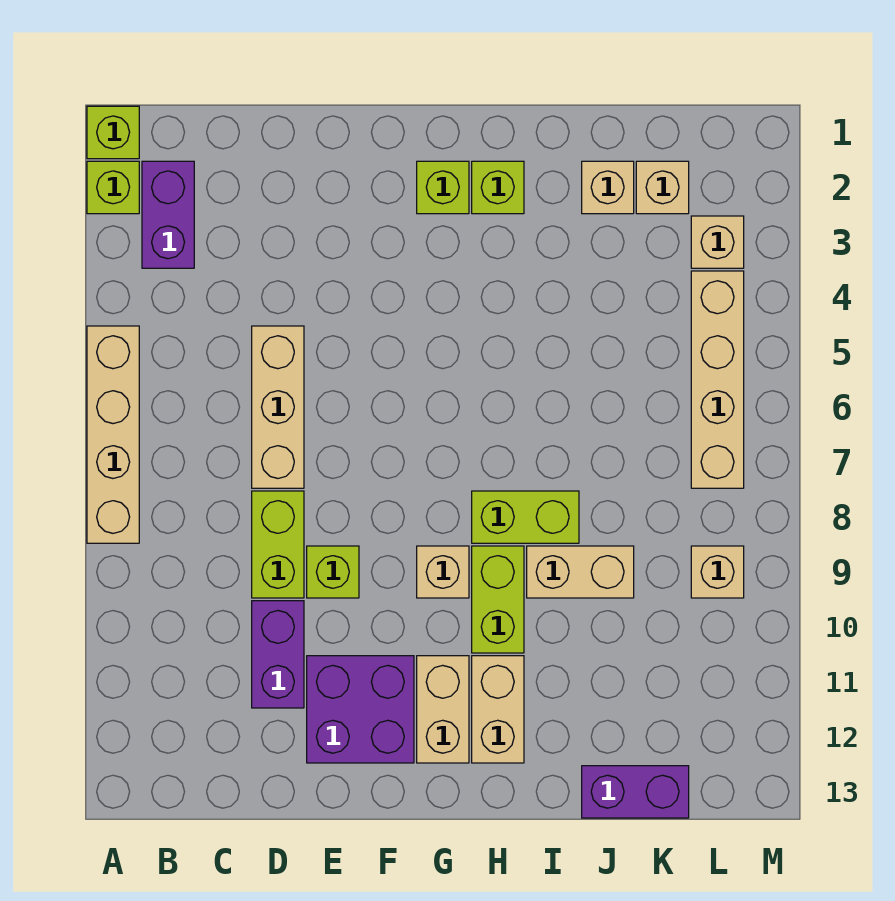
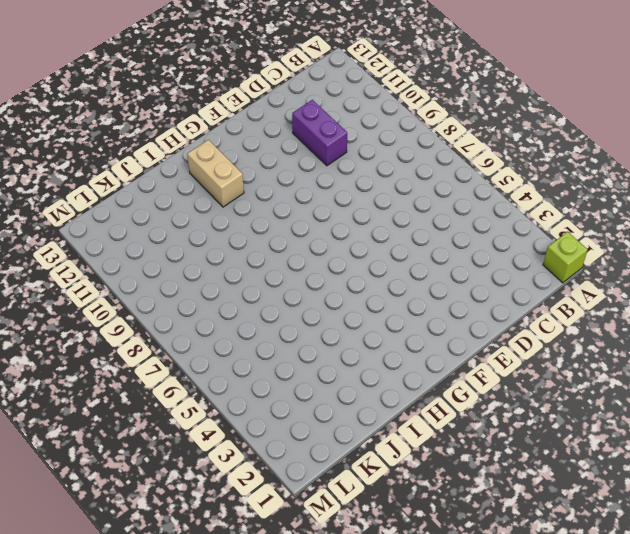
none -> lime brick A2 level 1
none -> tan brick A5:A8 level 1
none -> purple brick B2:B3 level 1

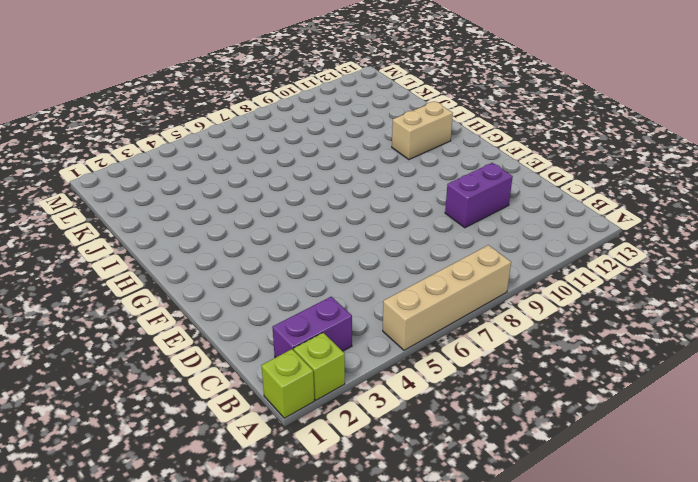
none -> tan brick D5:D7 level 1
none -> lime brick D8:D9 level 1
none -> lime brick E9 level 1

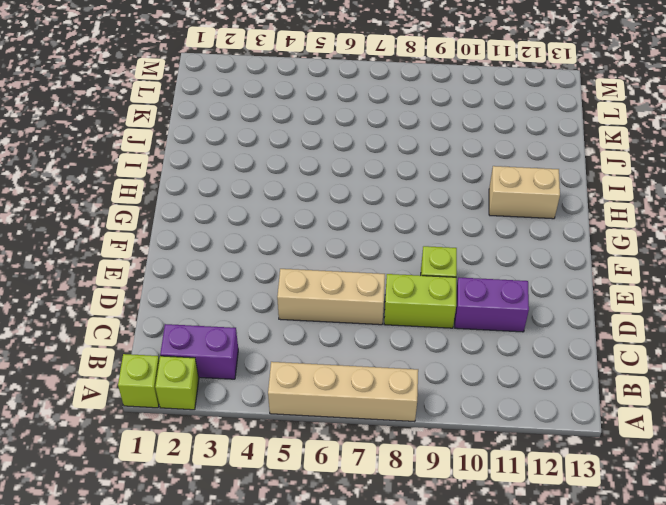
none -> purple brick E11:F12 level 1
none -> lime brick G2 level 1
none -> tan brick G9 level 1

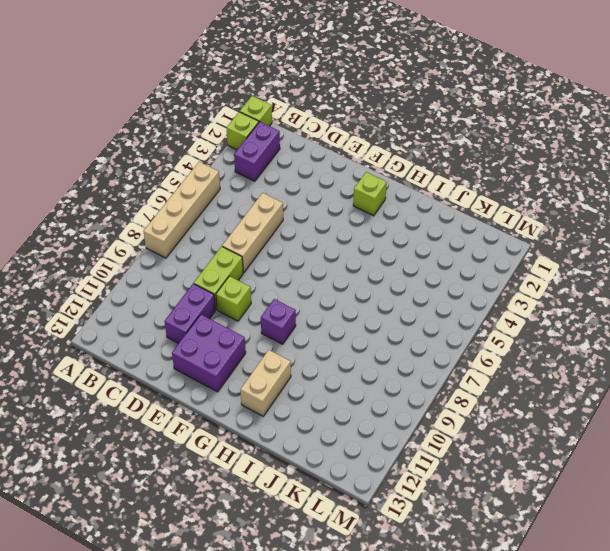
purple brick G9 level 1 -> tan brick G9 level 1
none -> tan brick G11:G12 level 1
none -> lime brick H2 level 1
none -> lime brick H8:I8 level 1

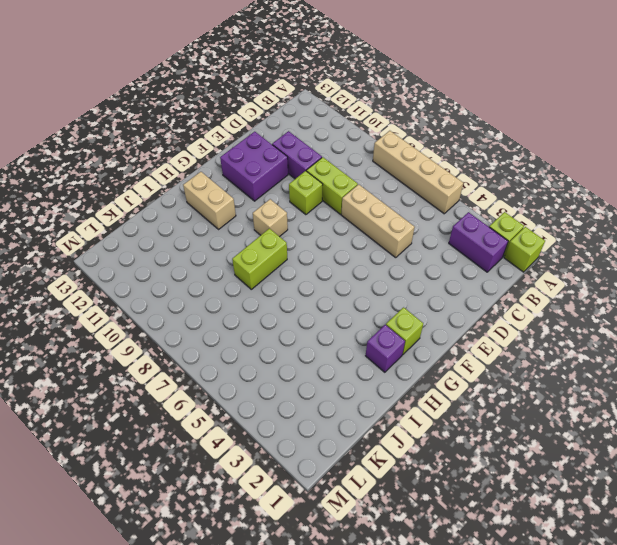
purple brick H2 level 1 -> lime brick H2 level 1
none -> tan brick G11:G12 level 1
none -> lime brick H9:H10 level 1
none -> tan brick I9:J9 level 1

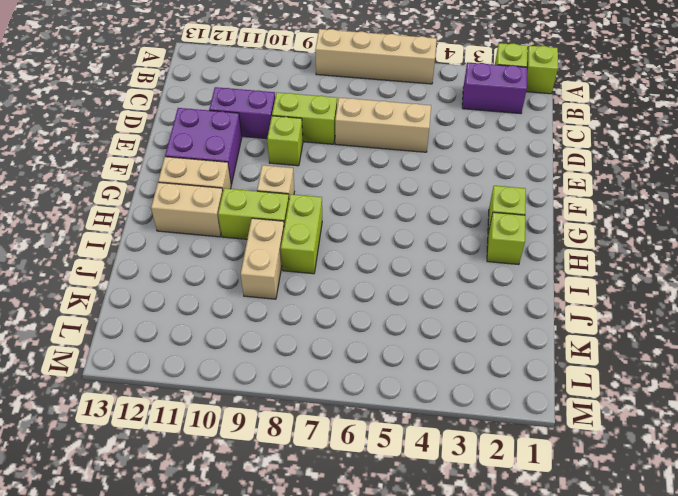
none -> tan brick J2 level 1
none -> purple brick J13:K13 level 1
none -> tan brick K2 level 1

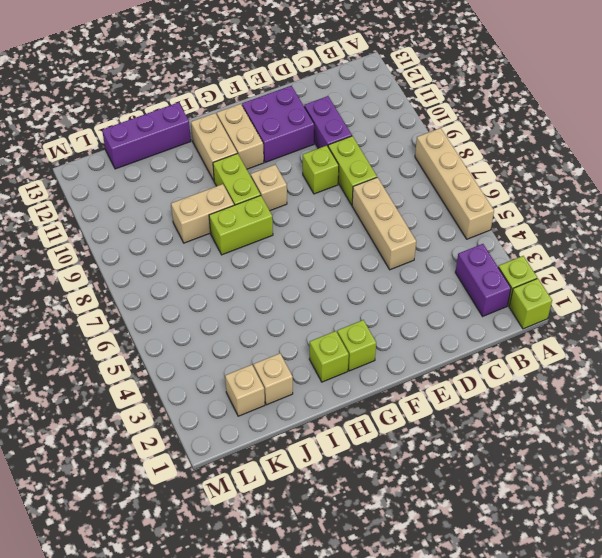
purple brick I13:K13 level 1 -> purple brick J13:K13 level 1
none -> tan brick L3 level 1
none -> tan brick L4:L7 level 1
none -> tan brick L9 level 1

